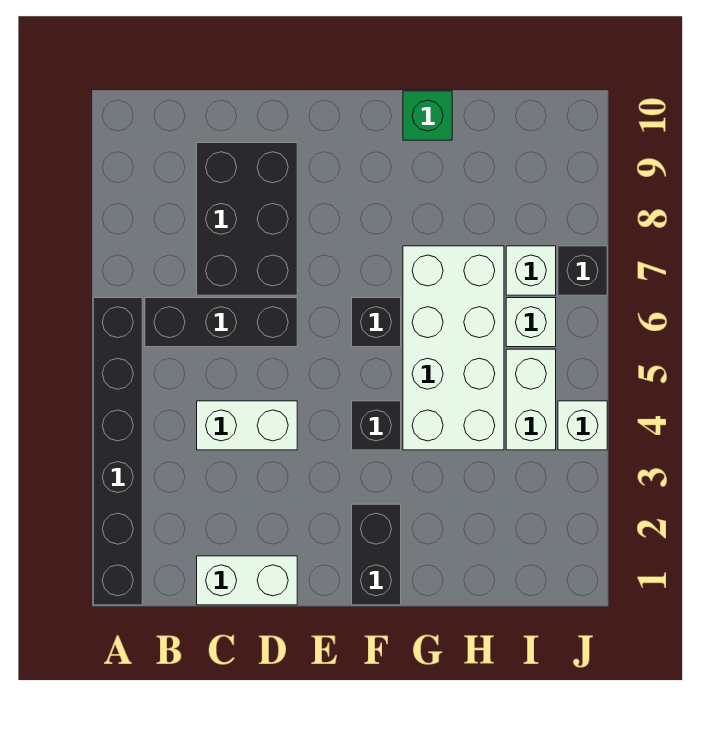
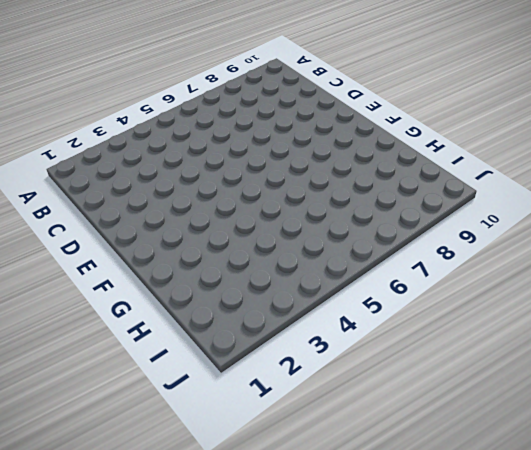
none -> black brick A1:A6 level 1
none -> black brick B6:D6 level 1
none -> white brick C1:D1 level 1

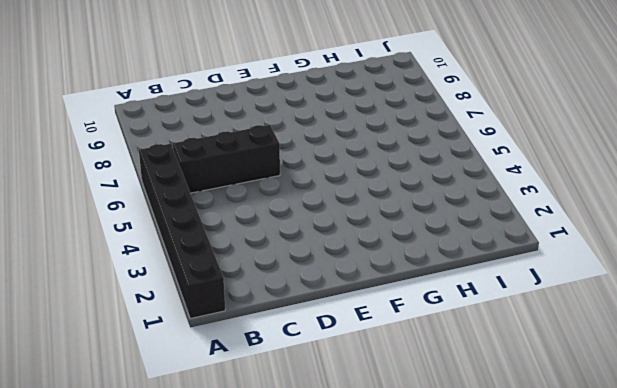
none -> white brick C1:D1 level 1
none -> white brick C4:D4 level 1
none -> black brick C7:D9 level 1

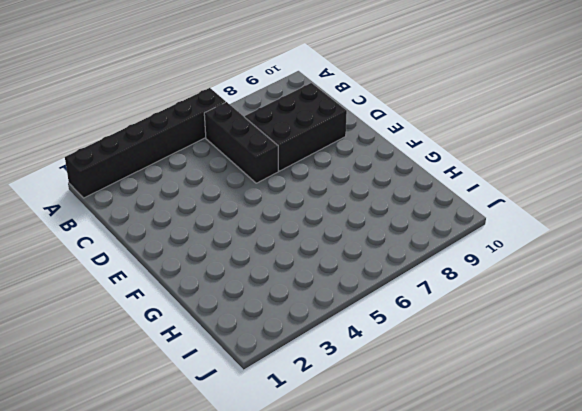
none -> white brick C1:D1 level 1
none -> white brick C4:D4 level 1
none -> black brick F1:F2 level 1

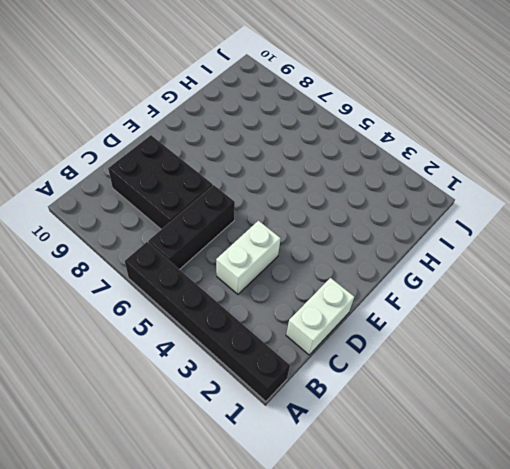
none -> black brick F1:F2 level 1
none -> black brick F4 level 1
none -> black brick F6 level 1

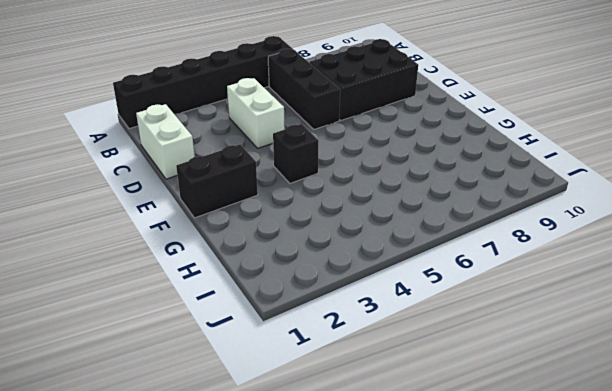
none -> black brick F6 level 1
none -> white brick G4:H7 level 1
none -> green brick G10 level 1

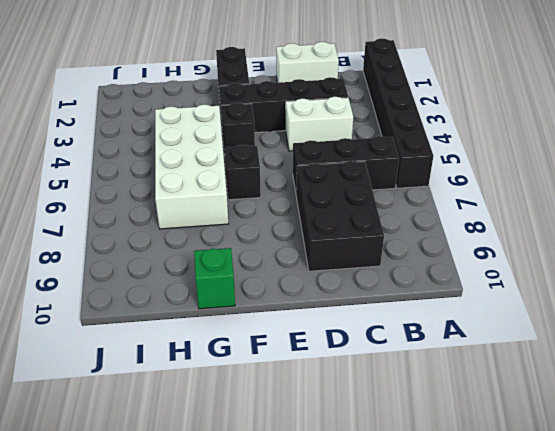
black brick C3:F3 level 1 -> none
none -> white brick I4:I5 level 1
none -> white brick I6 level 1
none -> white brick I7 level 1

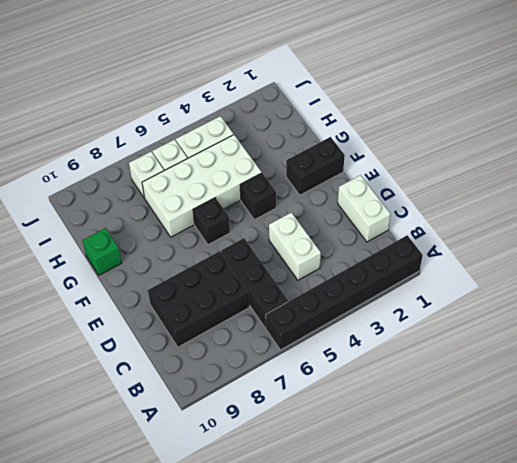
none -> white brick J4 level 1
none -> black brick J7 level 1

